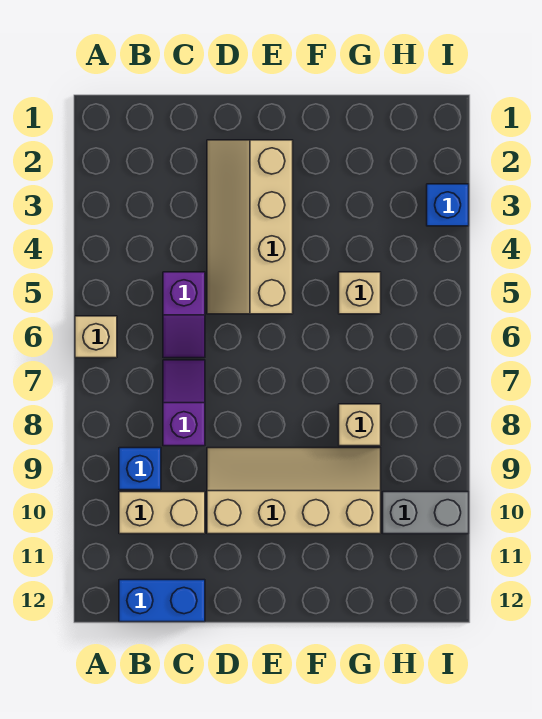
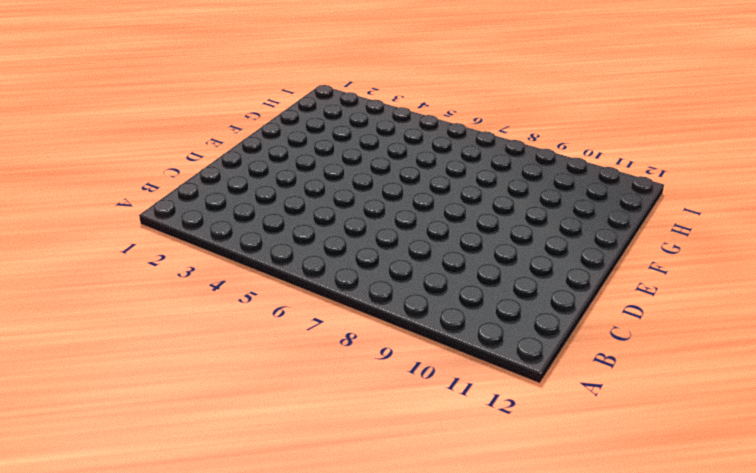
none -> tan brick A6 level 1
none -> blue brick B9 level 1
none -> tan brick B10:C10 level 1

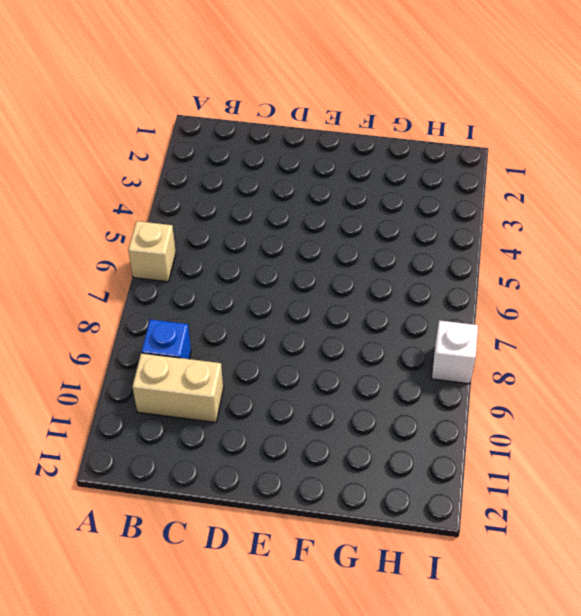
white brick I8 level 1 -> none
none -> blue brick B12:C12 level 1
none -> purple slope C5:C6 level 1 top 5
none -> purple slope C7:C8 level 1 top 8

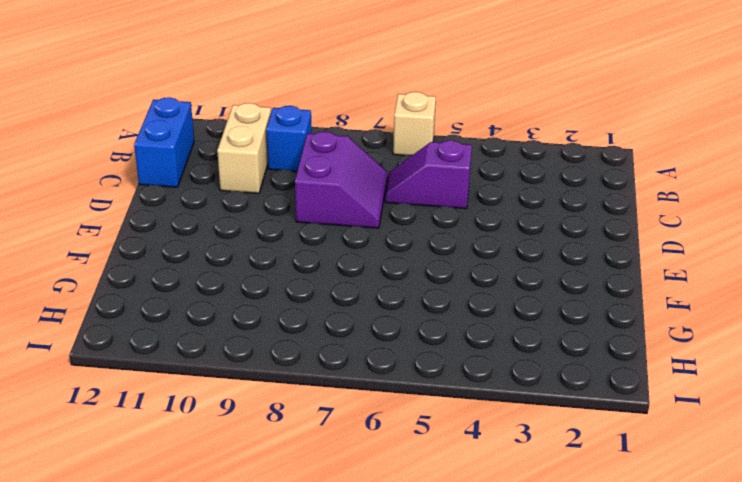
purple slope C7:D8 level 1 top 8 -> purple slope C7:C8 level 1 top 8
none -> tan slope D2:E5 level 1 top E
none -> tan slope D9:G10 level 1 top 10
none -> tan brick G5 level 1

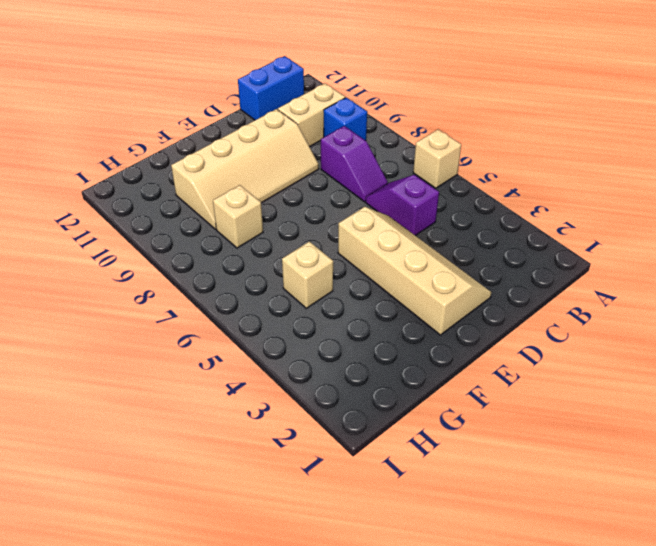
none -> grey brick H10:I10 level 1
none -> blue brick I3 level 1

